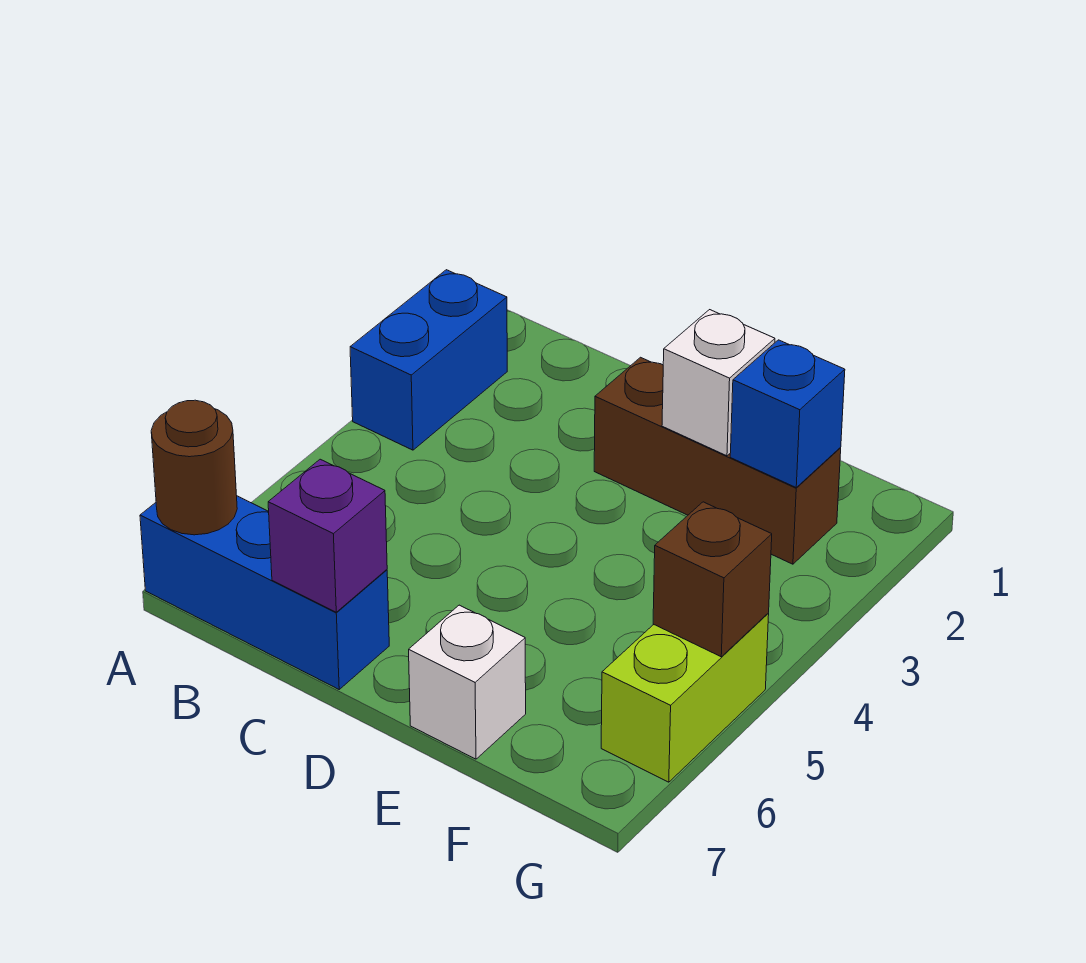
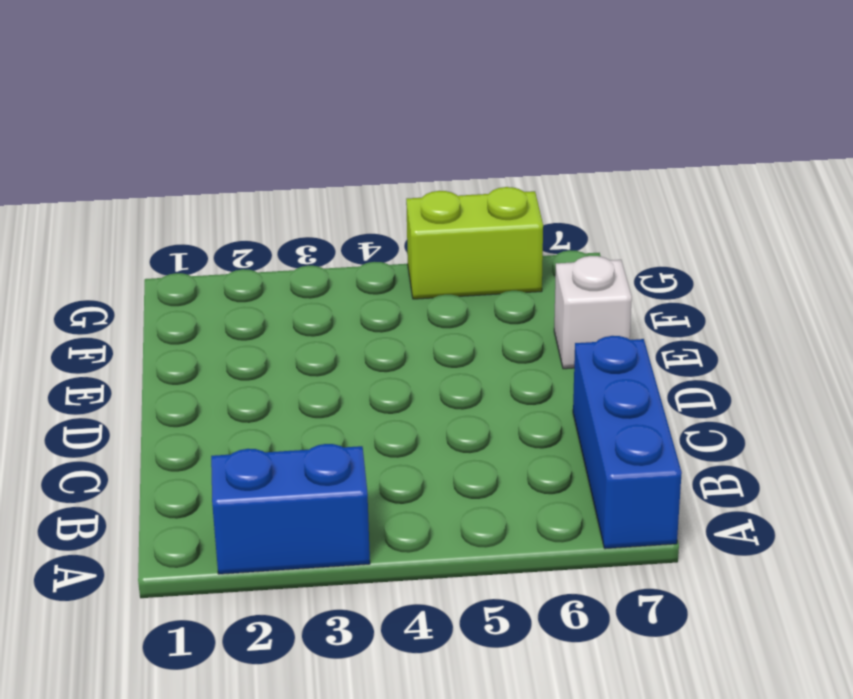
none -> brown brick D2:F2 level 1
none -> brown round brick A7 level 2

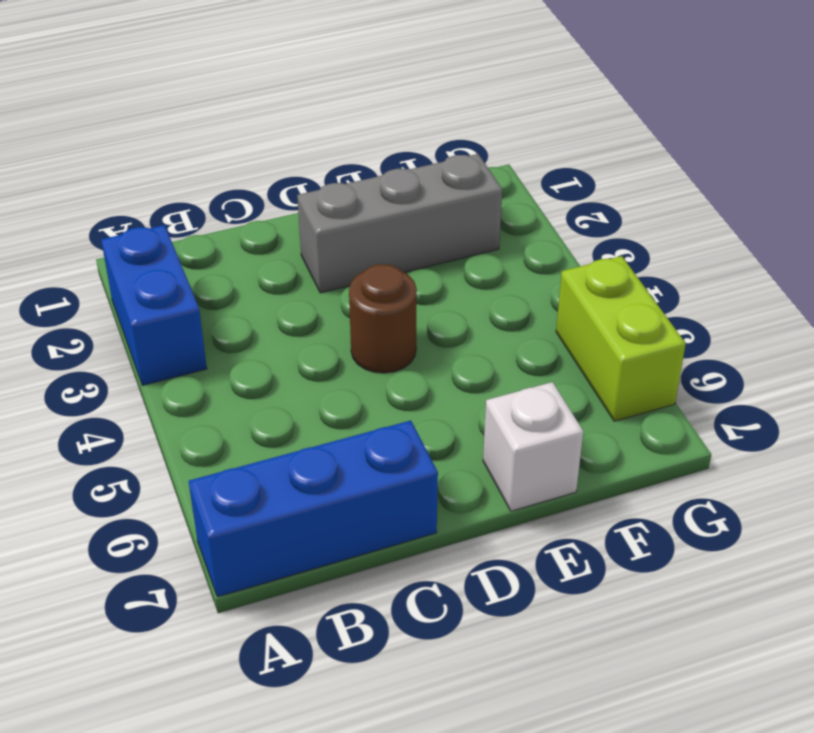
grey brick D2:F2 level 1 -> brown brick D2:F2 level 1
brown round brick D4 level 1 -> brown round brick A7 level 2
none -> purple brick C7 level 2
none -> white brick E2 level 2

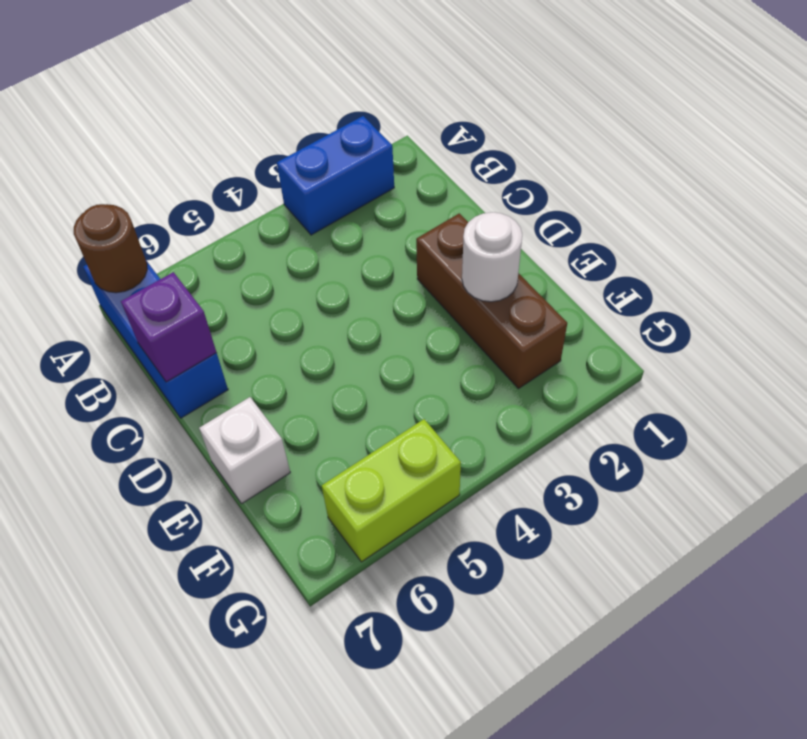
white round brick E2 level 2 -> white brick E2 level 2
none -> blue brick F2 level 2
none -> brown brick G5 level 2

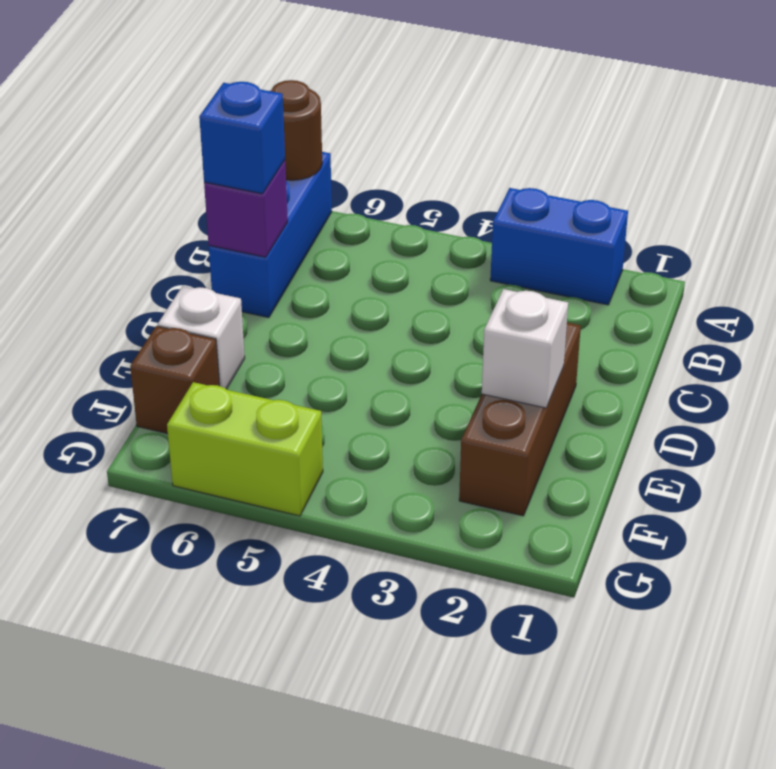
blue brick C7 level 3 -> blue brick F2 level 2
brown brick F7 level 1 -> brown brick G5 level 2

